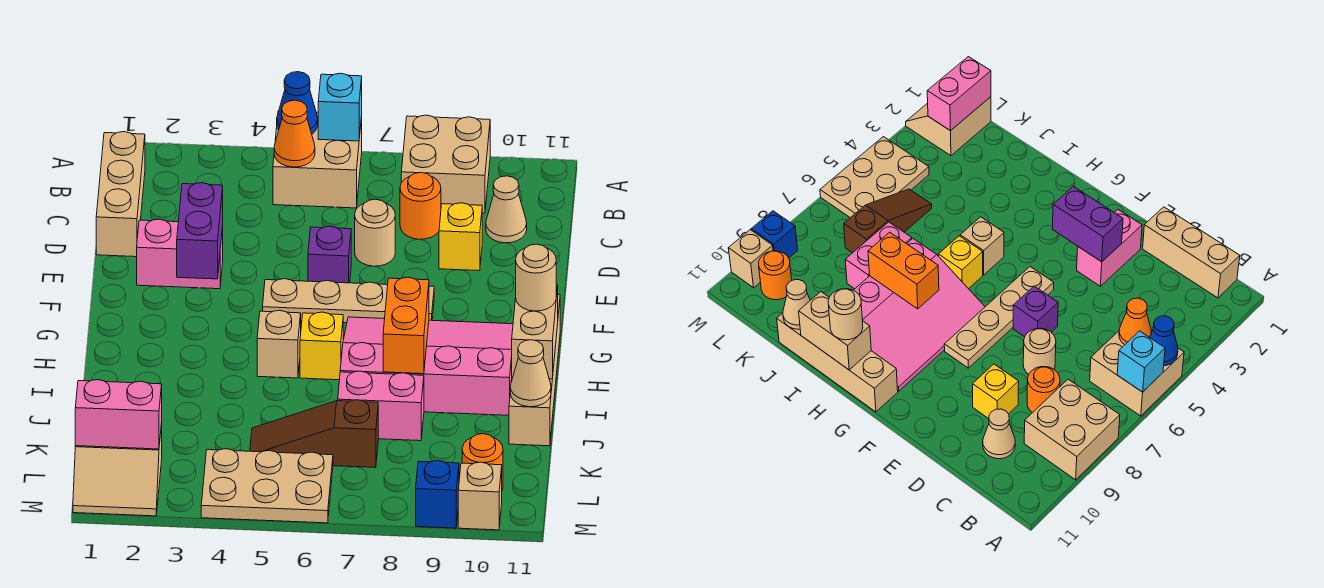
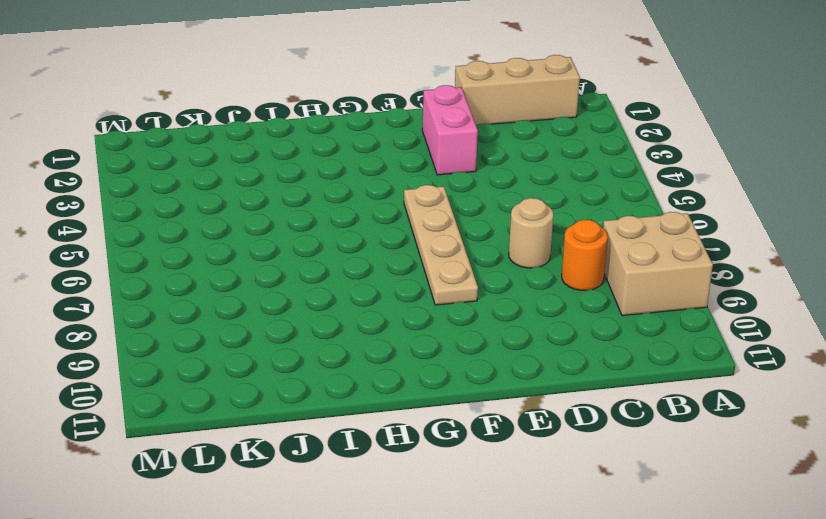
none -> tan brick A5:B6 level 1
none -> tan cone C10 level 1
none -> yellow brick D9 level 1
none -> purple brick E6 level 1

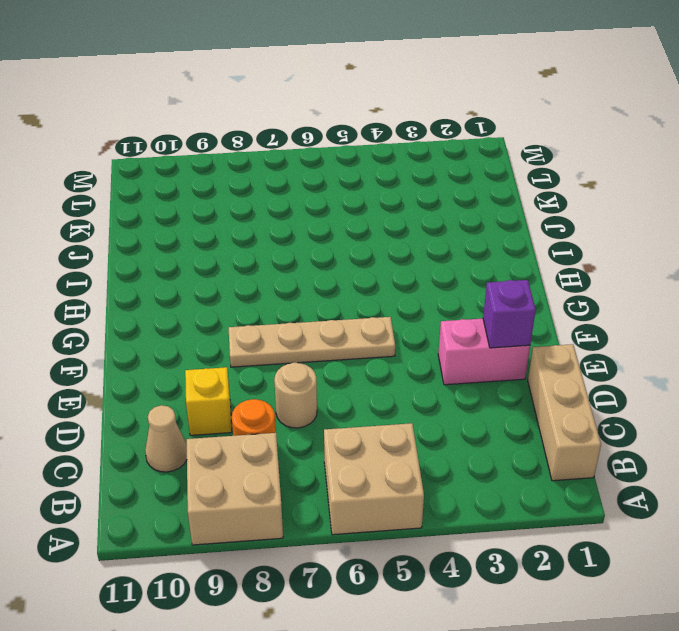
purple brick E2 level 2 -> purple brick E6 level 1
none -> pink slope G7:I10 level 1 top I
none -> tan brick G11:J11 level 1
none -> tan brick H5 level 1
none -> yellow brick H6 level 1

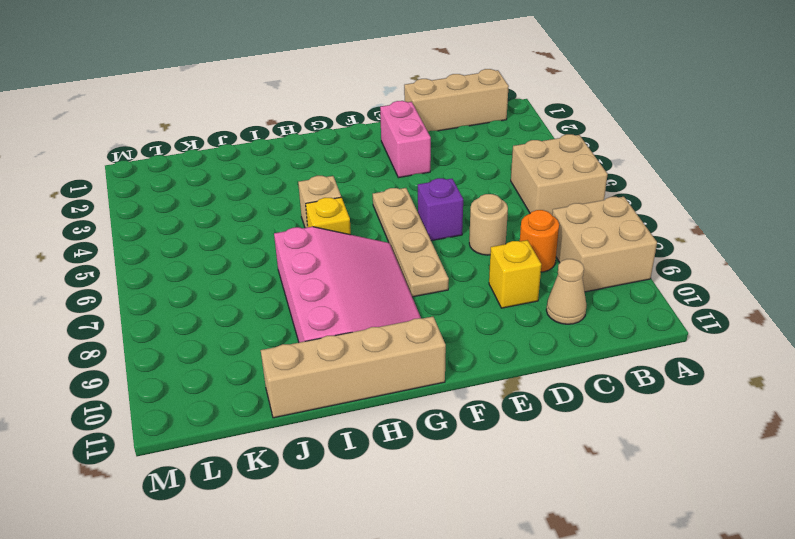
none -> pink brick J7:J8 level 1
none -> brown slope K5:K7 level 1 top 7
none -> tan slope L1:M2 level 1 top L
none -> tan plate L4:M6 level 1

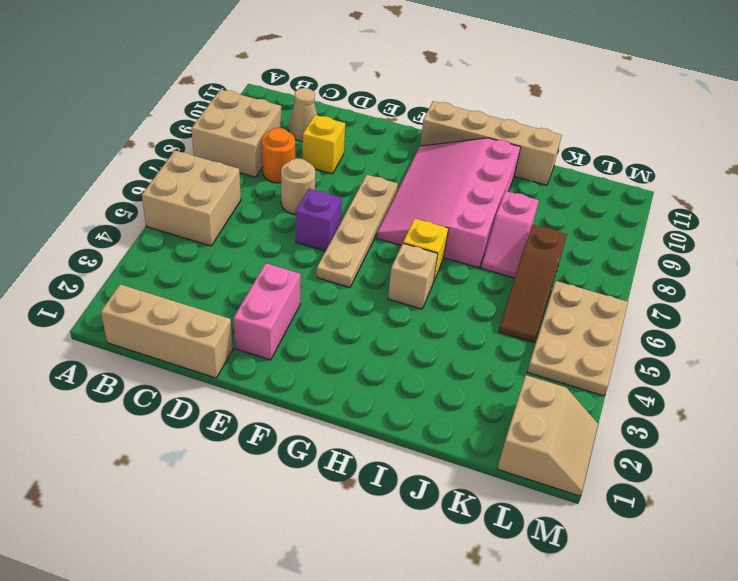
pink slope J7:J8 level 1 top 8 -> pink brick J7:J8 level 1
none -> orange round brick L10 level 1
none -> blue brick M9 level 1
none -> tan brick M10 level 1
none -> blue cone A5 level 2

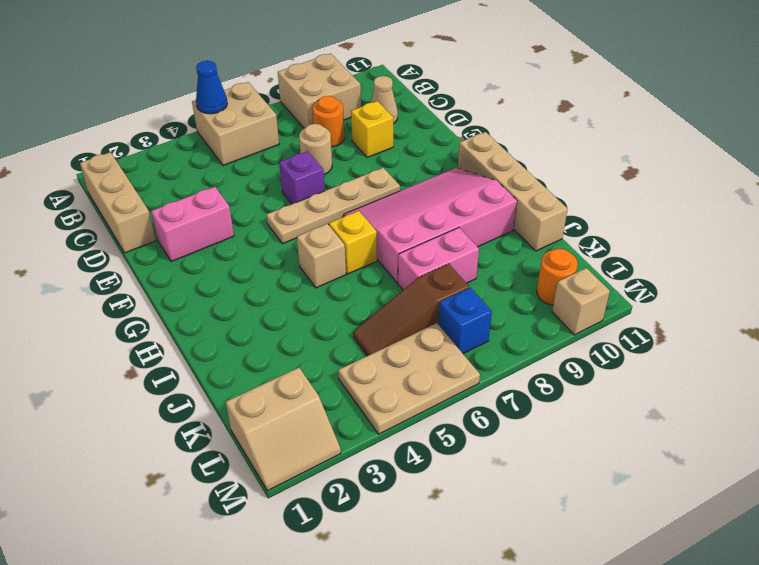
blue brick L7 level 1 -> blue brick M9 level 1
none -> cyan brick A6 level 2
none -> orange cone B5 level 2
none -> purple brick E3:F3 level 2
none -> orange brick H8:I8 level 2

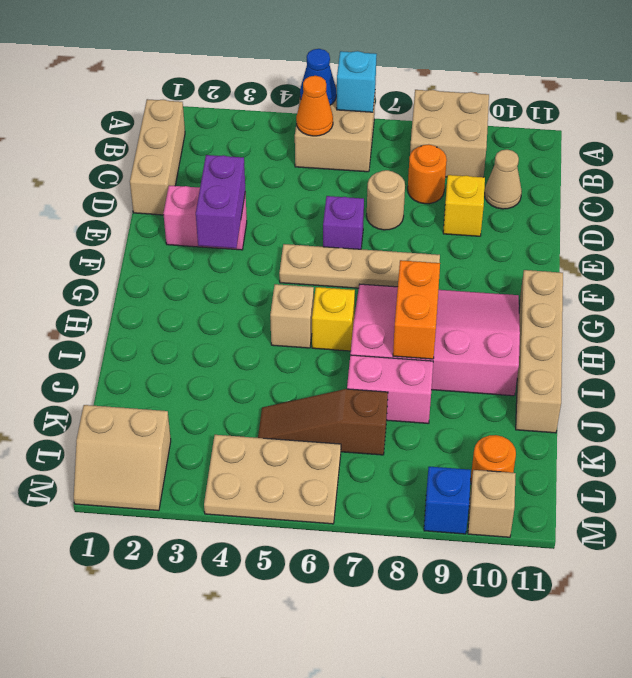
none -> tan brick H11:I11 level 2
none -> tan cone J11 level 2
none -> pink brick L1:L2 level 2
none -> tan round brick H11 level 3

